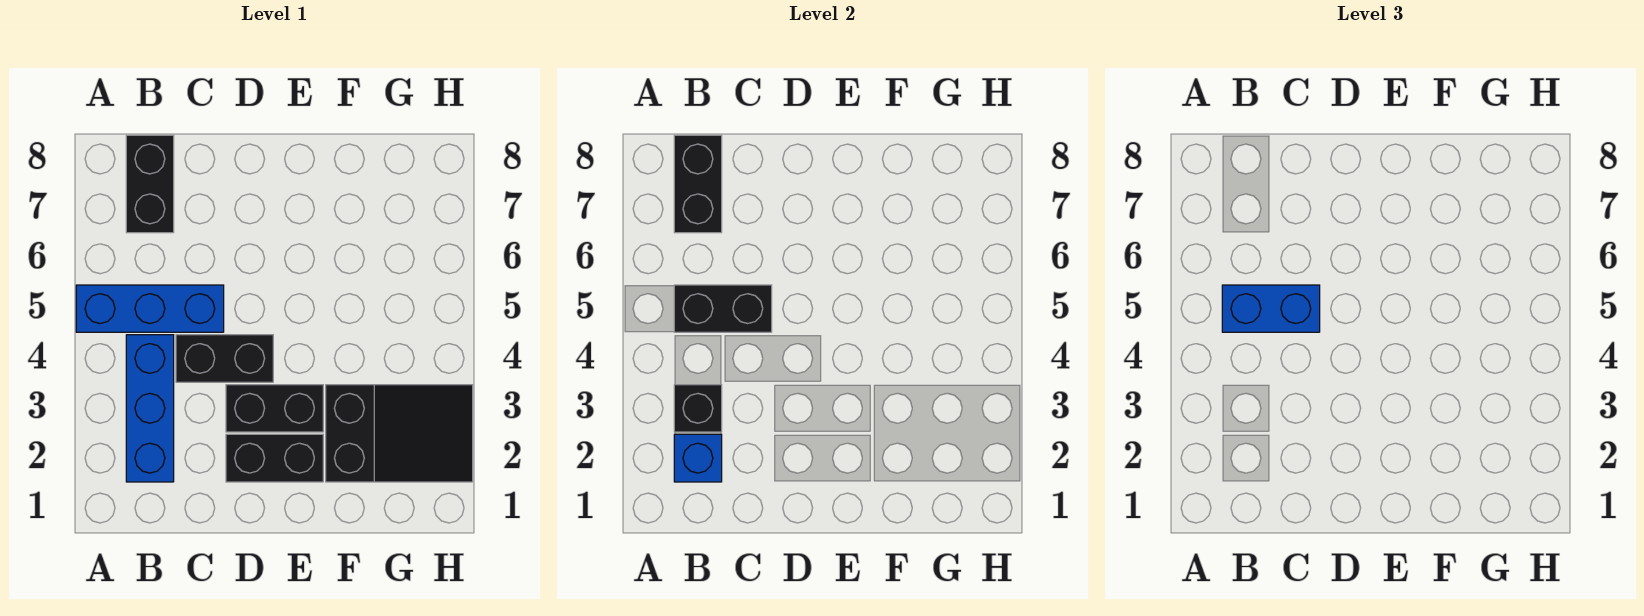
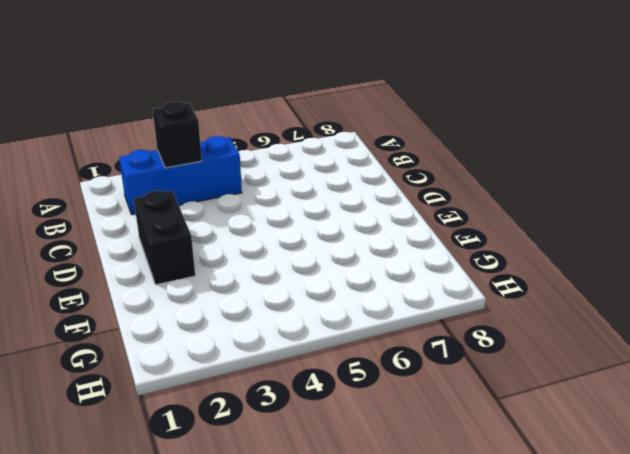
none -> blue brick A5:C5 level 1
none -> black brick B7:B8 level 1
none -> black brick C4:D4 level 1

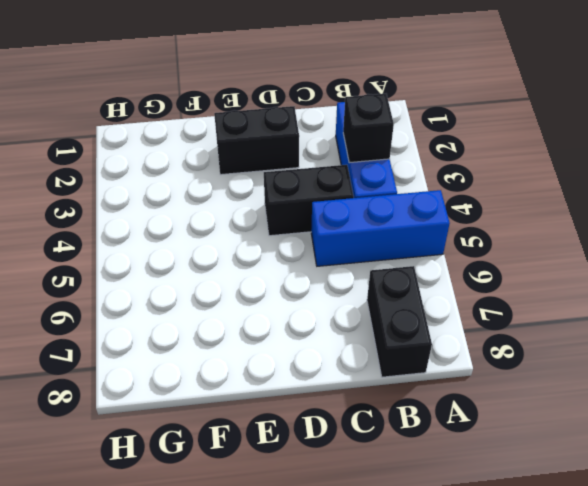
none -> black brick D3:E3 level 1
none -> black slope F2:H3 level 1 top F
none -> blue brick B2 level 2

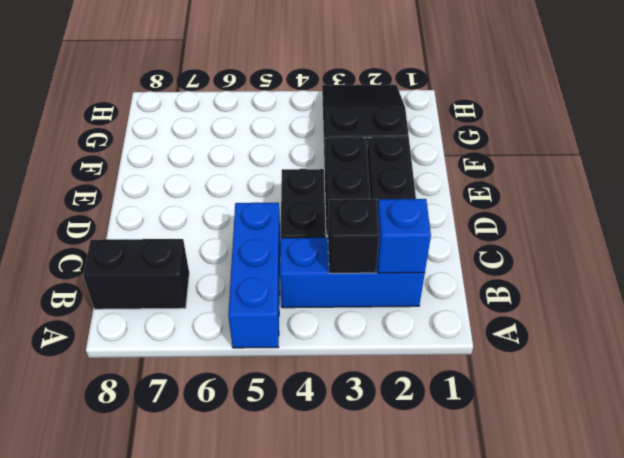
none -> black brick B5:C5 level 2
none -> black brick B7:B8 level 2
none -> blue brick B5:C5 level 3

